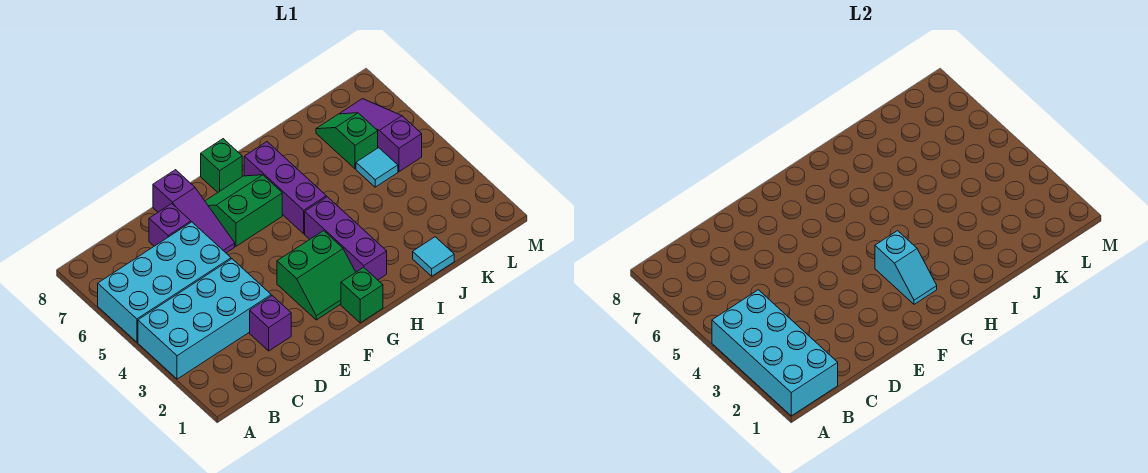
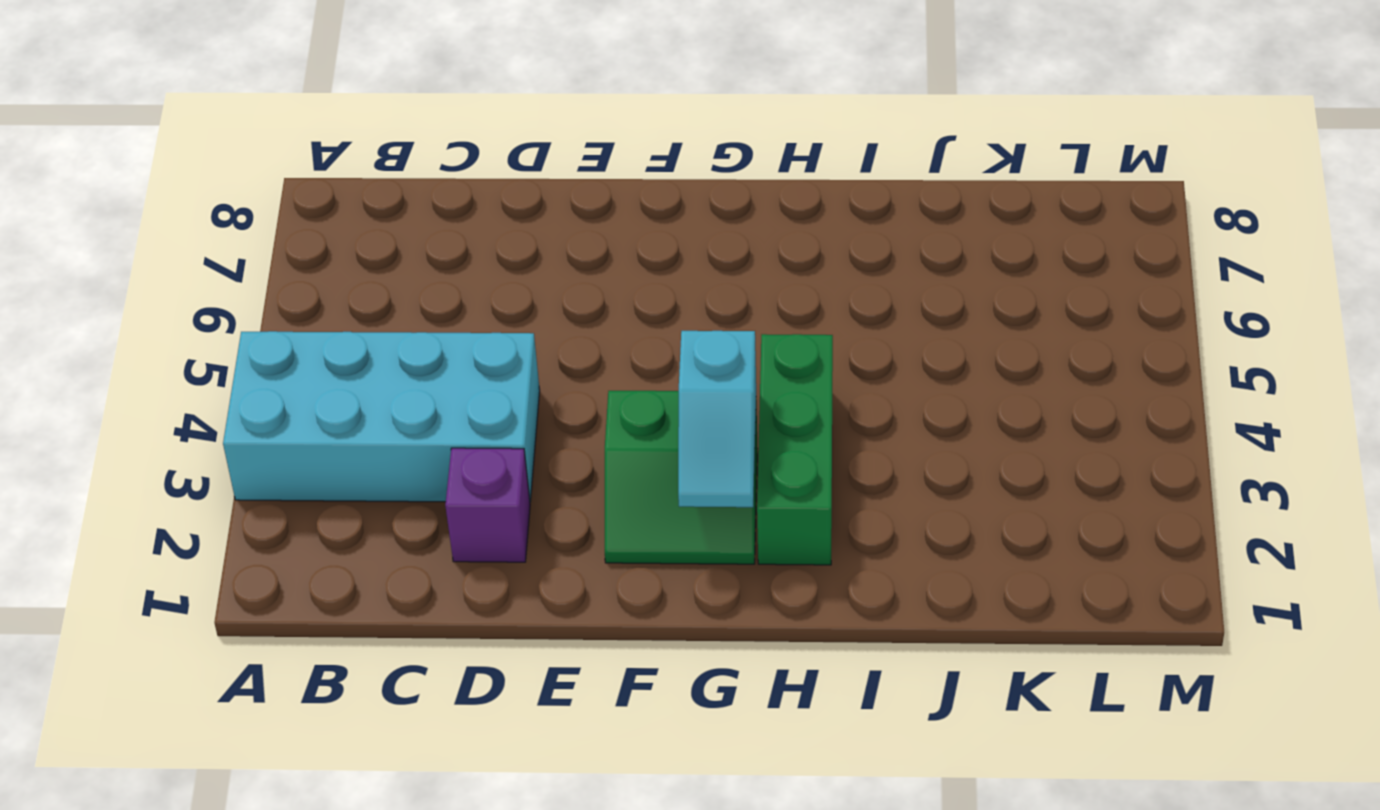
green brick H2:H4 level 1 -> purple brick H2:H4 level 1
none -> cyan brick A5:D6 level 1
none -> purple brick D7 level 1
none -> purple slope E6:E8 level 1 top 8

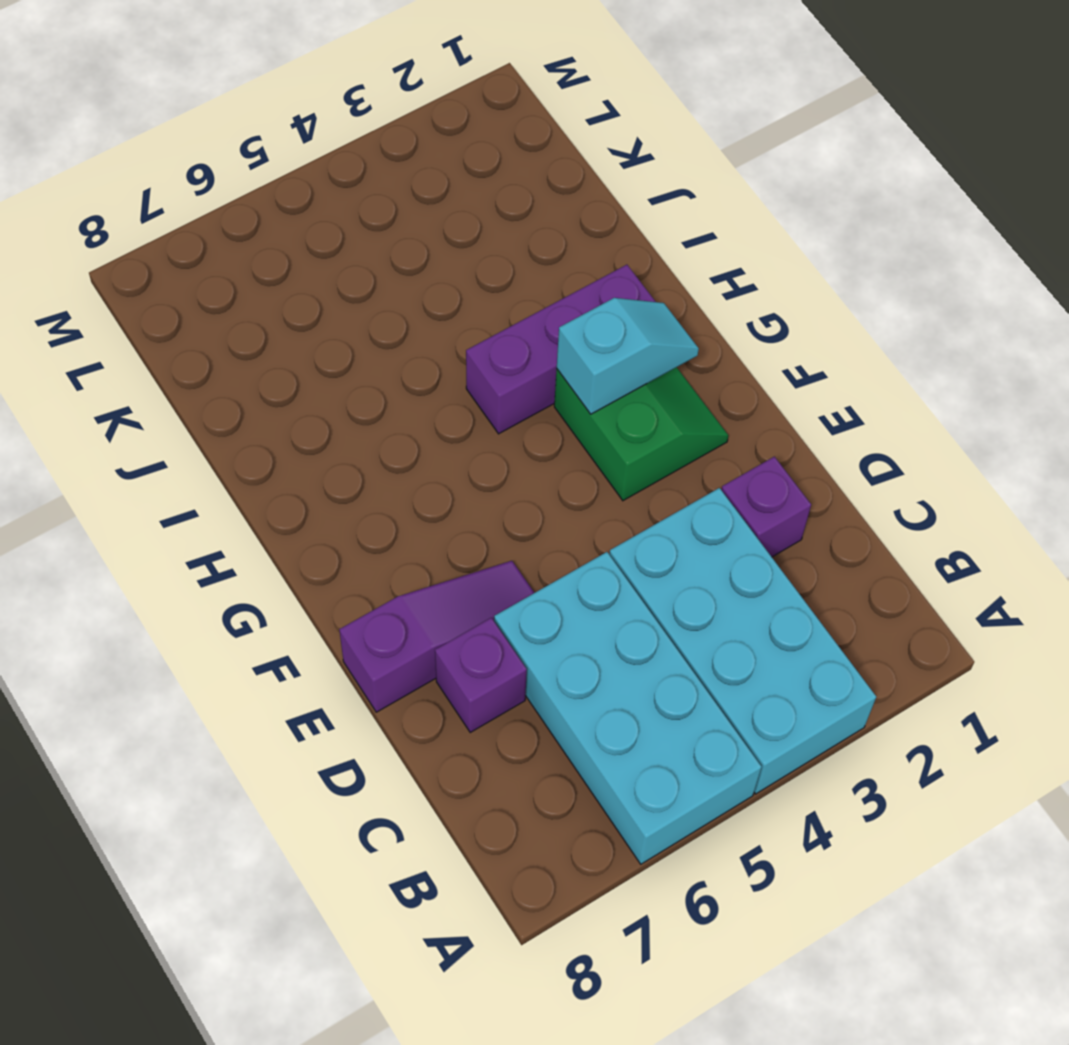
none -> green slope F6:G7 level 1 top 6
none -> green brick G1 level 1
none -> green brick G8 level 1

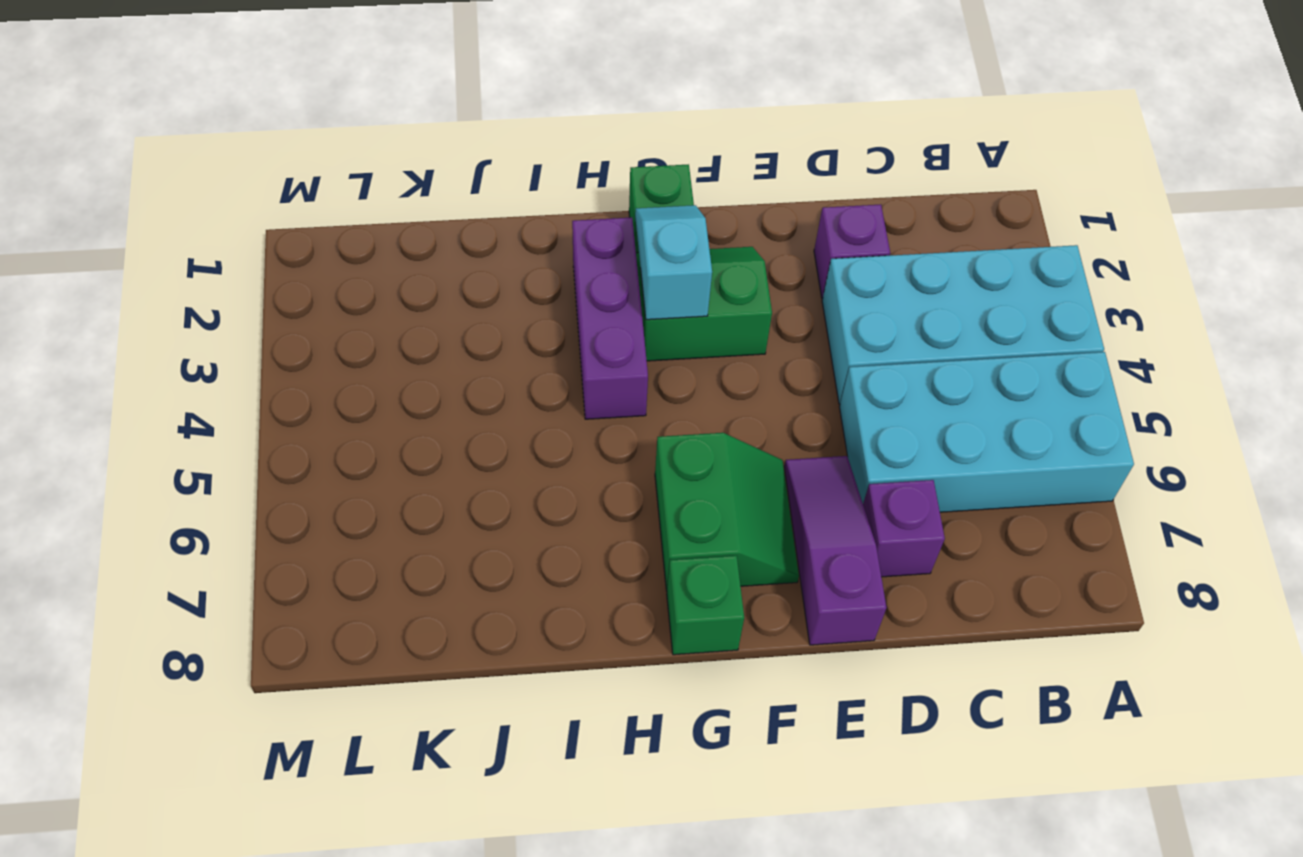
green slope F6:G7 level 1 top G -> green slope F6:G7 level 1 top 6
none -> purple brick H5:H7 level 1
none -> cyan tile J1 level 1
none -> cyan tile K5 level 1

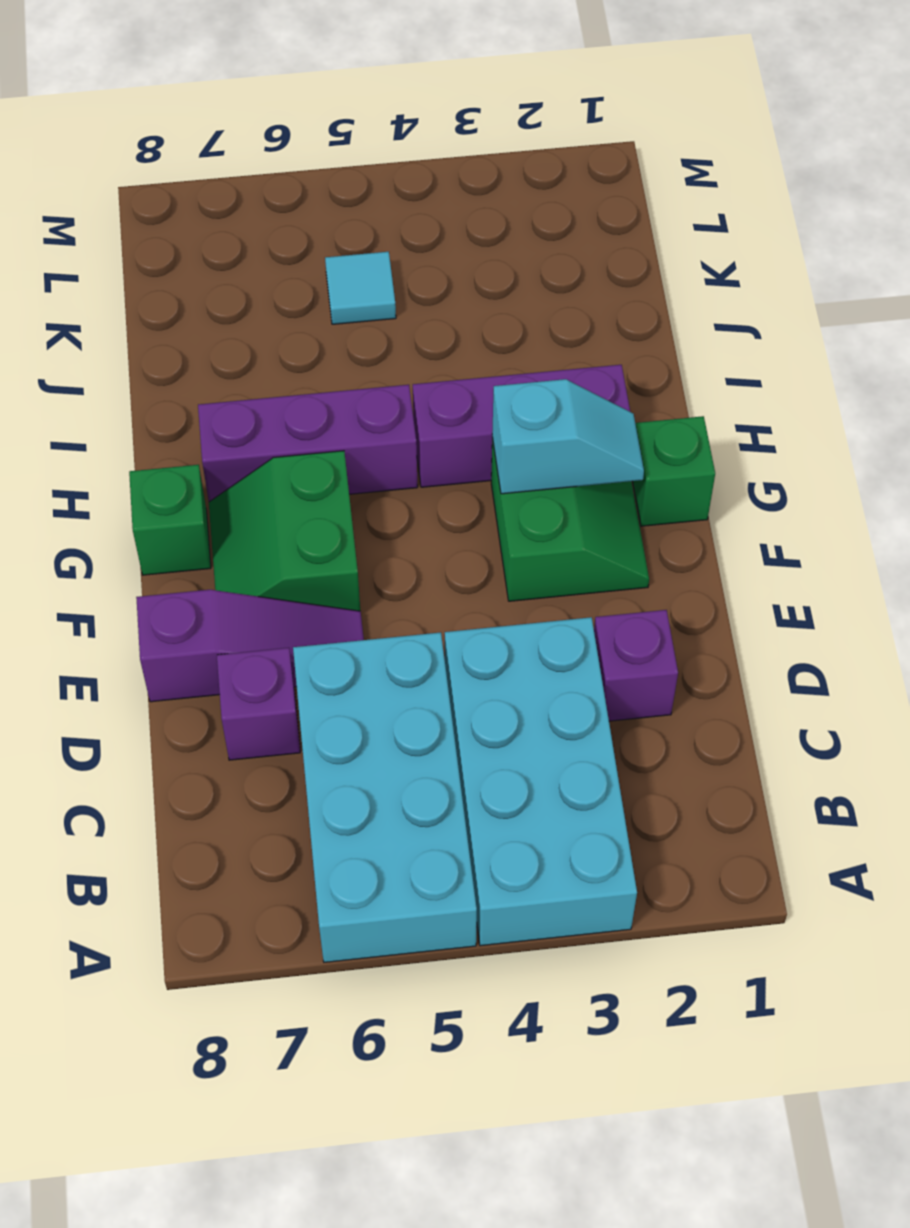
none -> cyan tile J1 level 1
none -> green slope K6:K7 level 1 top 6
none -> purple slope L5:L7 level 1 top 5

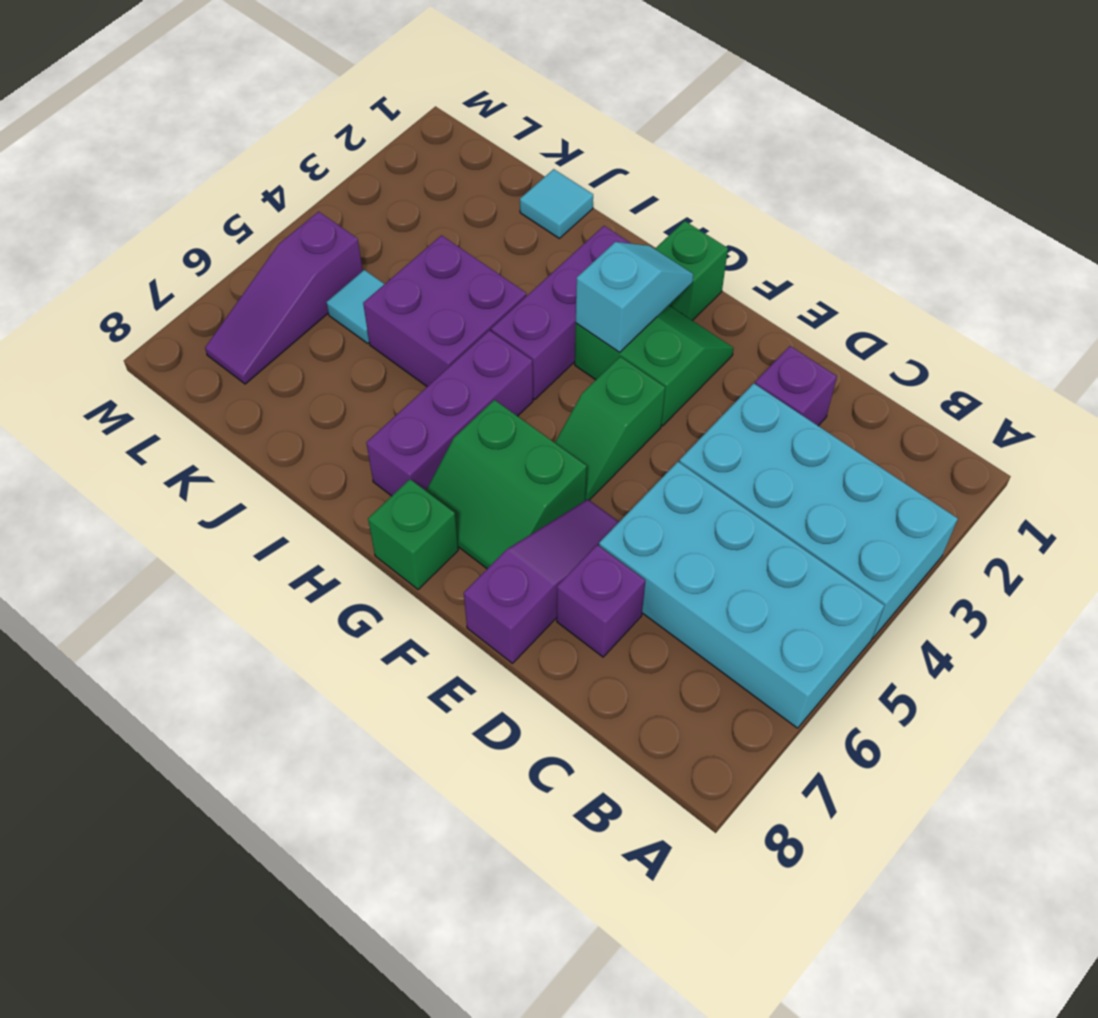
green slope F4:F5 level 1 top 4 -> green slope K6:K7 level 1 top 6
purple brick I4:J5 level 1 -> none
none -> cyan brick A1:B4 level 2

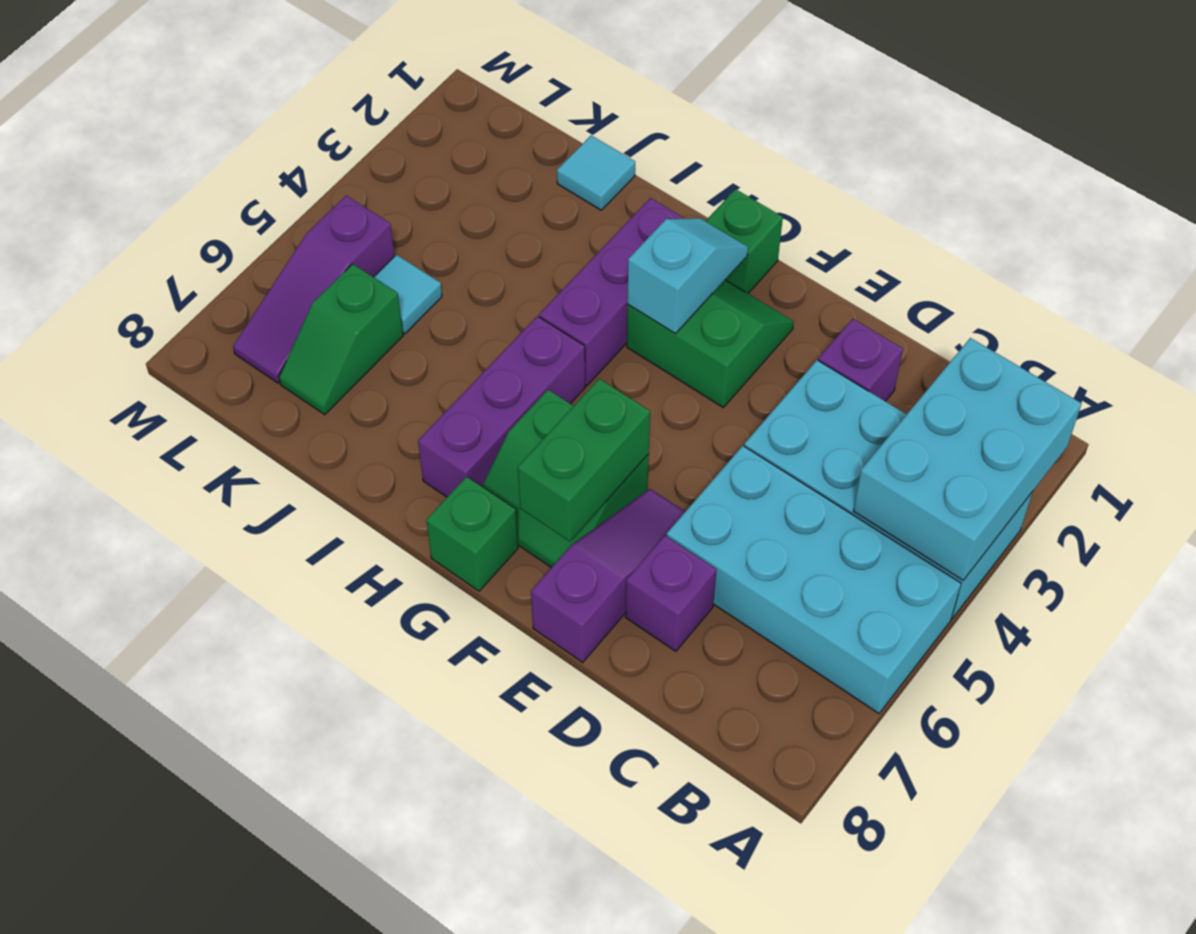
cyan brick A2:B4 level 2 -> cyan brick A1:B4 level 2
green brick F6:F7 level 2 -> none

